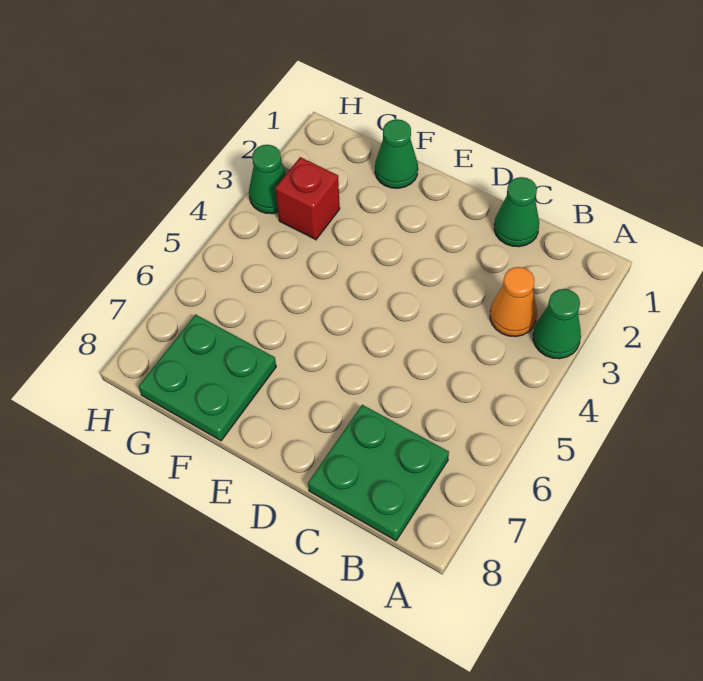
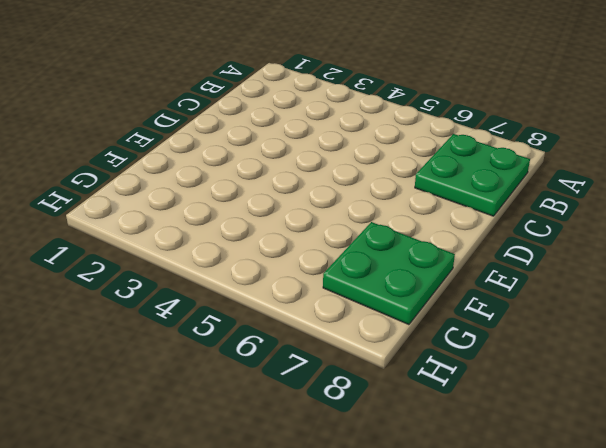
none -> green cone A3 level 1
none -> orange cone B3 level 1

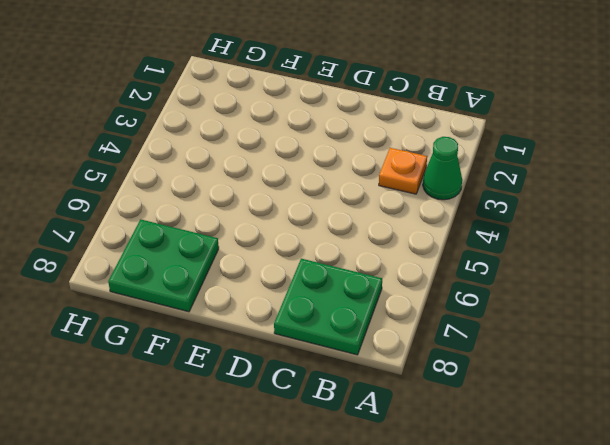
orange plate B3 level 1 -> orange cone B3 level 1
none -> green cone C1 level 1
none -> green cone F1 level 1

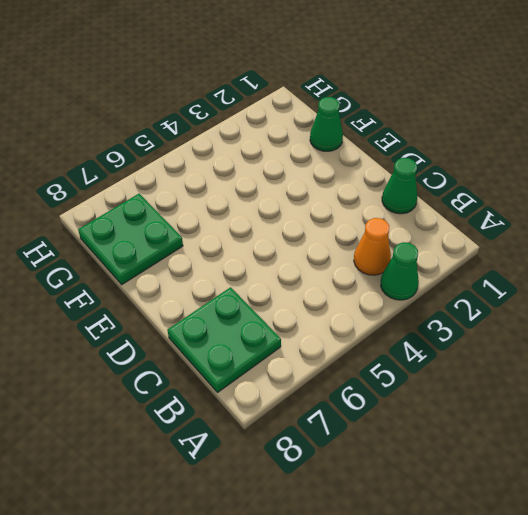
none -> red brick G3 level 1
none -> green cone H3 level 1

